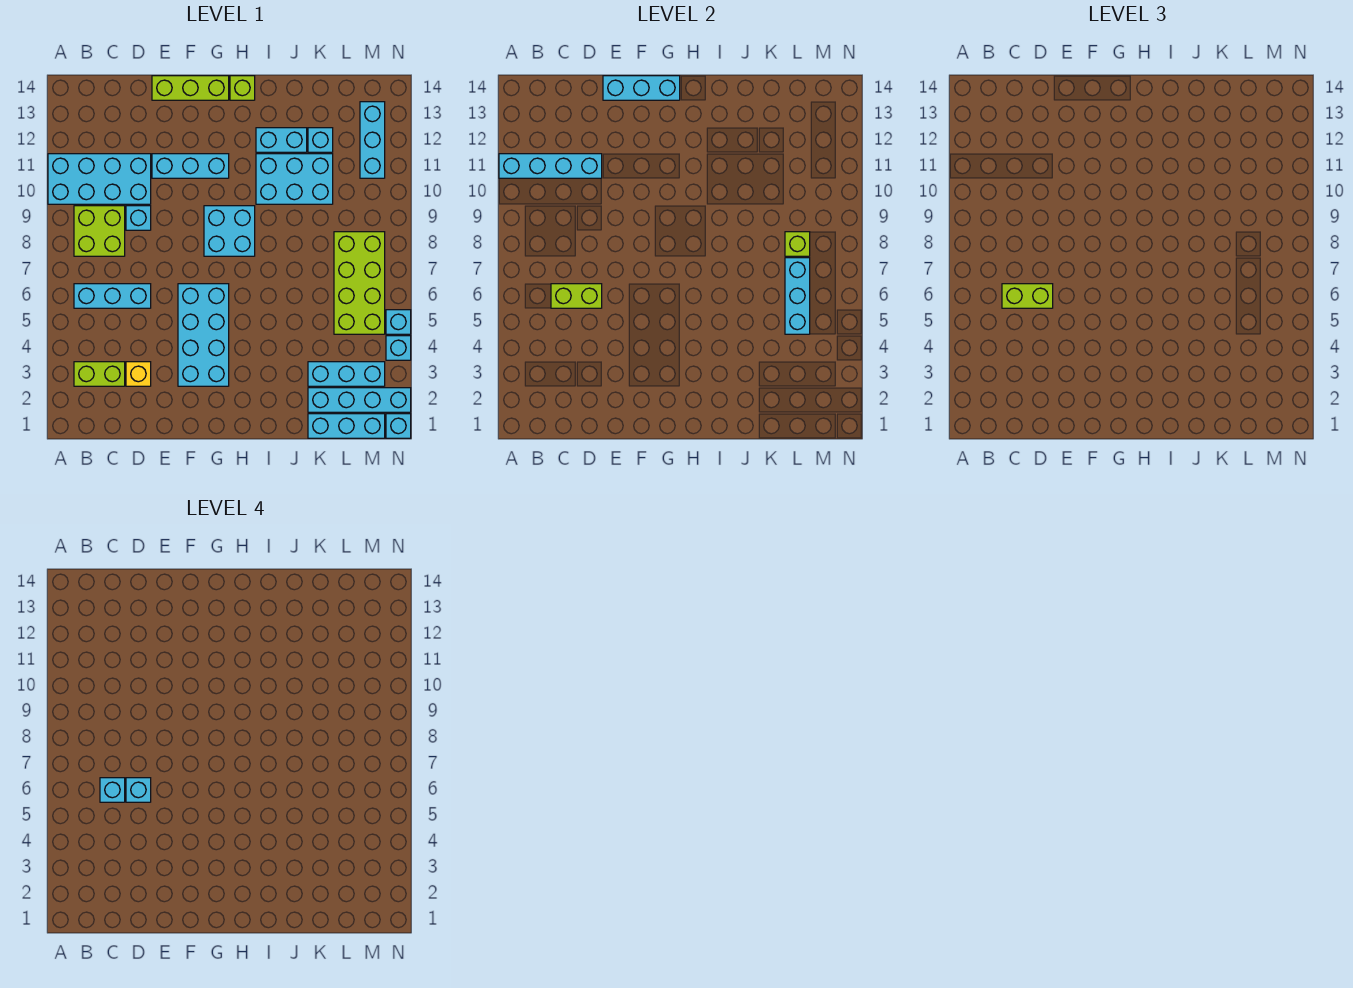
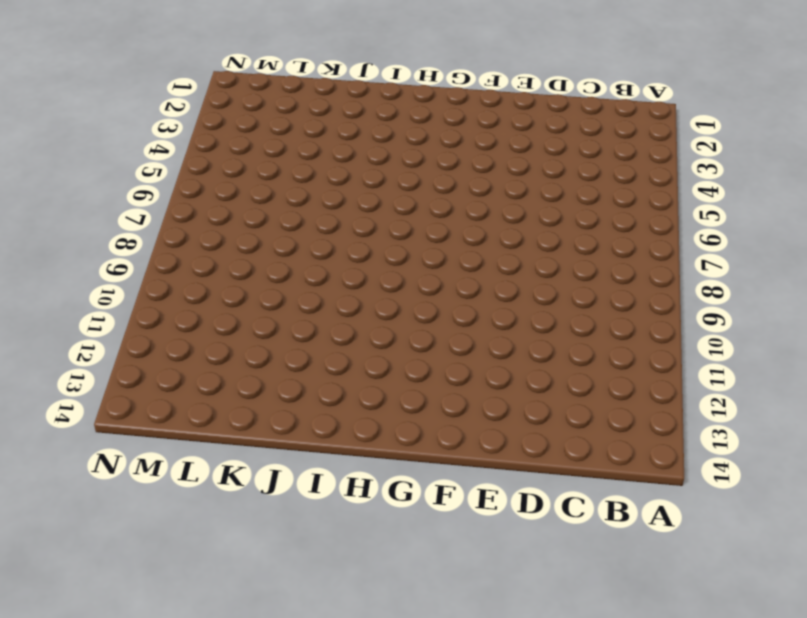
none -> cyan brick A10:D11 level 1
none -> lime brick B3:C3 level 1
none -> cyan brick B6:D6 level 1
none -> lime brick B8:C9 level 1

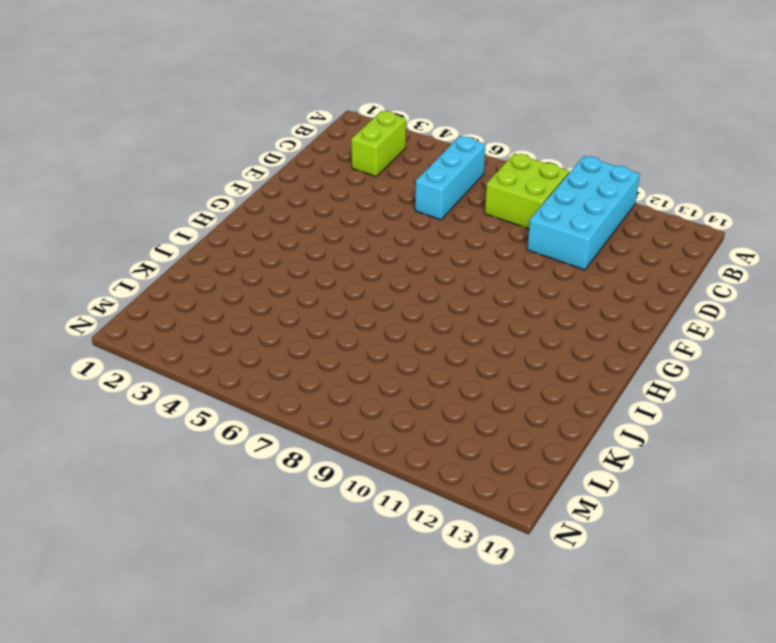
none -> yellow brick D3 level 1
none -> cyan brick D9 level 1
none -> cyan brick E11:G11 level 1
none -> lime brick E14:G14 level 1

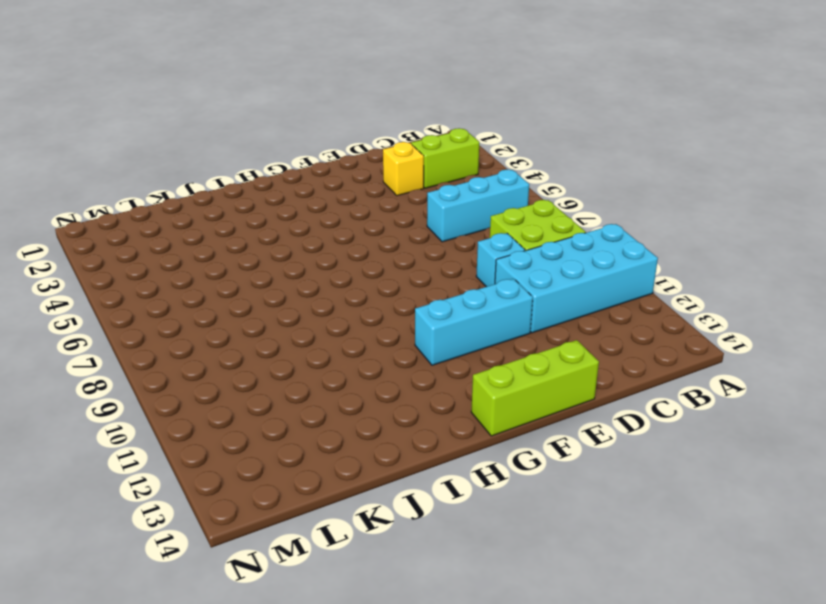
none -> cyan brick F3:G6 level 1
none -> cyan brick G8:H9 level 1
none -> lime brick H14 level 1
none -> cyan brick I10:K11 level 1

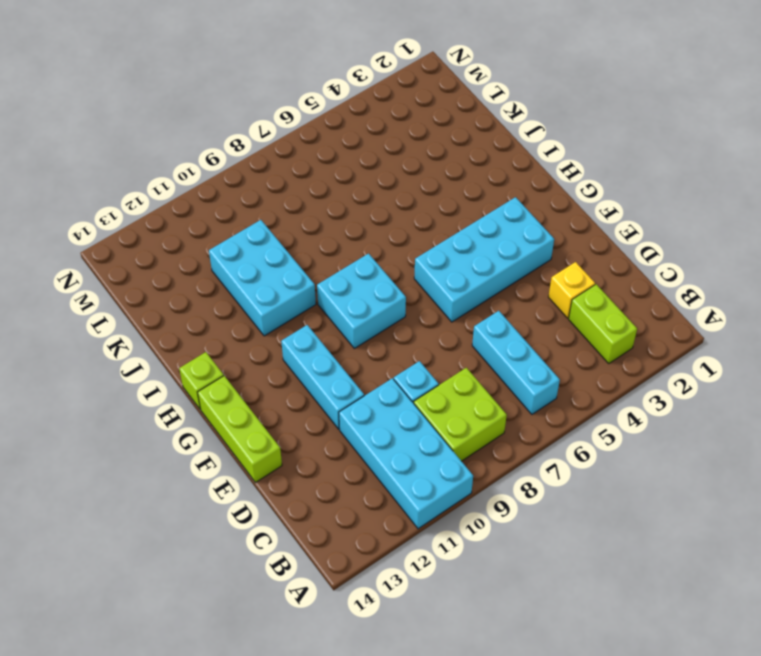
none -> cyan brick I12:J12 level 1
none -> cyan brick K1:M1 level 1
none -> cyan brick K2:N2 level 1
none -> cyan brick K3:M3 level 1

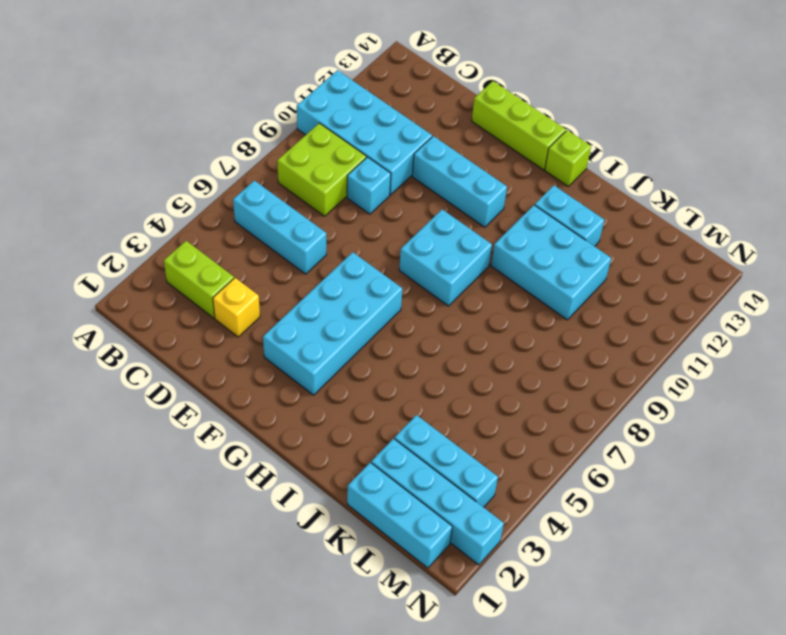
none -> cyan brick K12 level 1
none -> lime brick L5:M8 level 1
none -> cyan brick M11:M13 level 1
none -> cyan brick N1 level 1

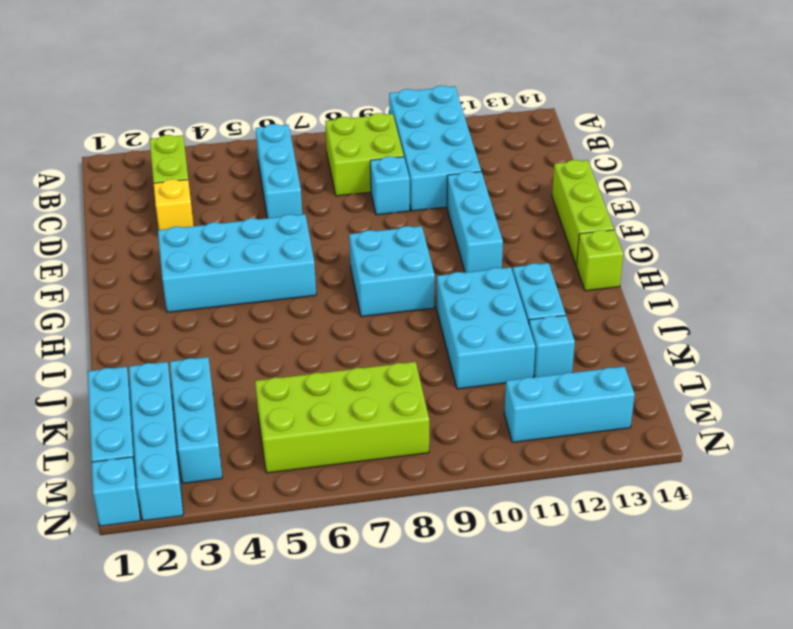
none -> cyan brick N4 level 1
none -> cyan brick N5 level 1
none -> cyan brick A11:D11 level 2
none -> lime brick C6:D6 level 2

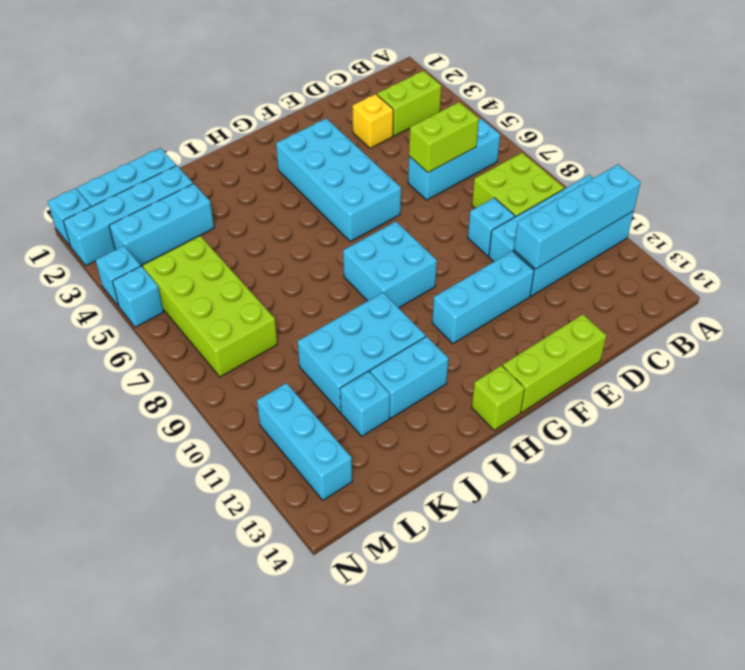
none -> cyan brick E14:G14 level 2
none -> cyan brick L5:L7 level 2
none -> lime brick L8 level 2
none -> lime brick C6:D6 level 3

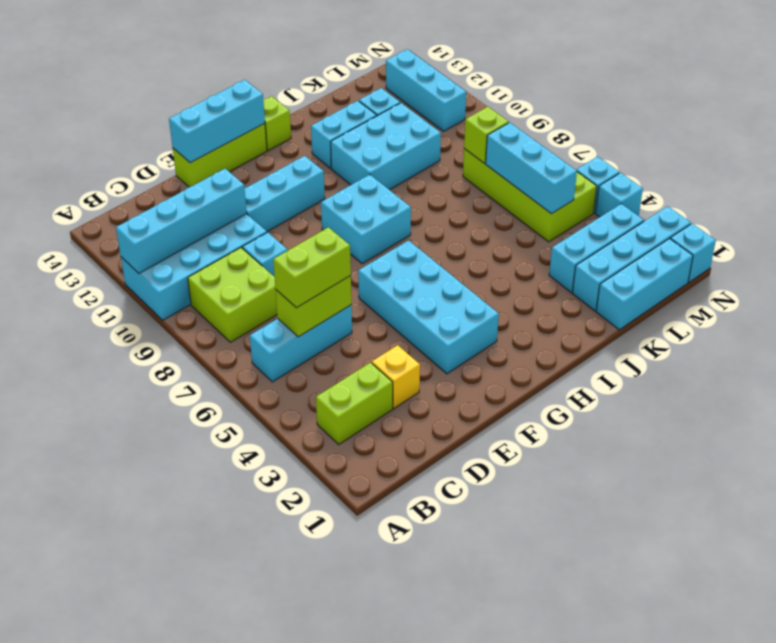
none -> cyan brick C6 level 4
none -> cyan brick D6 level 4

